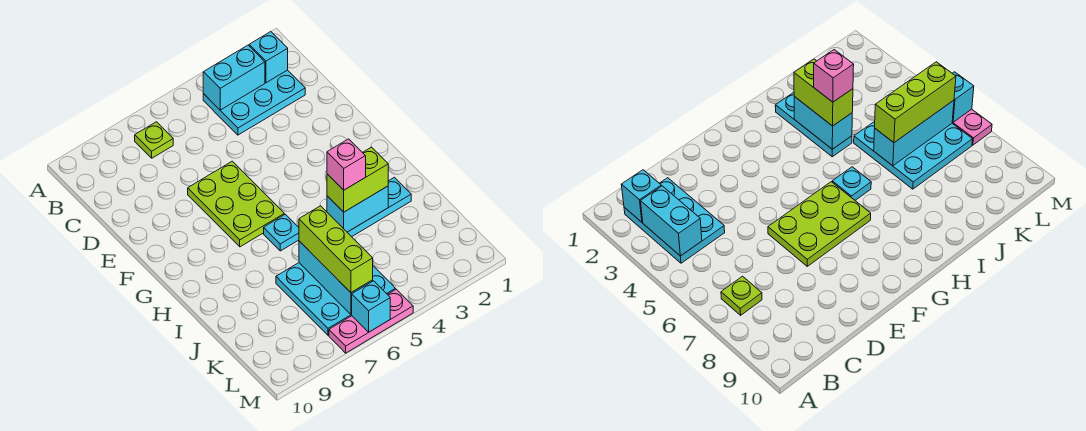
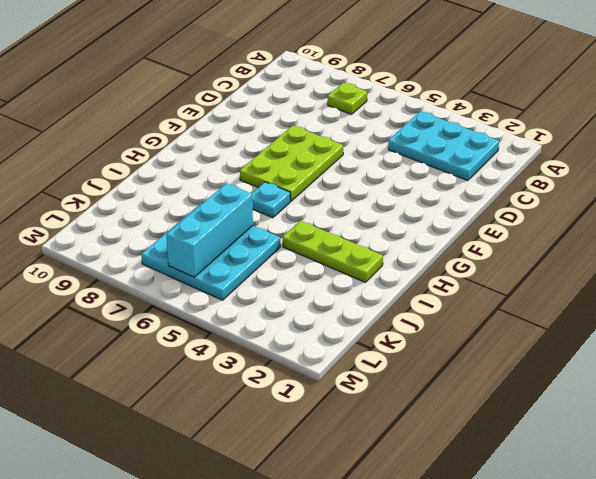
lime plate I2:I4 level 1 -> cyan plate I2:I4 level 1
none -> pink plate M5:M7 level 1
none -> cyan brick B2 level 2
none -> cyan brick B3:B4 level 2

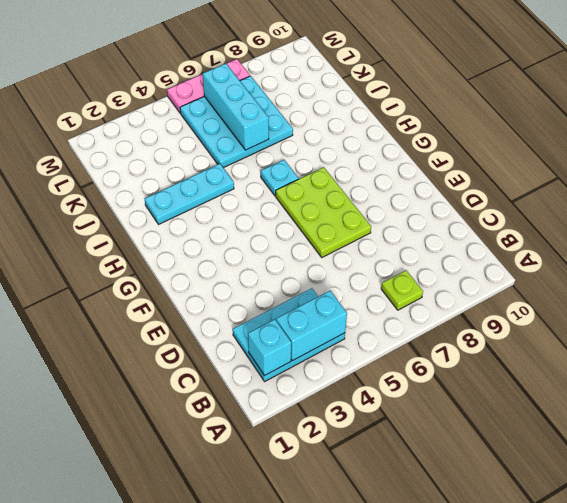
none -> cyan brick I3:I4 level 2
none -> cyan brick M6 level 2
none -> lime brick I3:I4 level 3

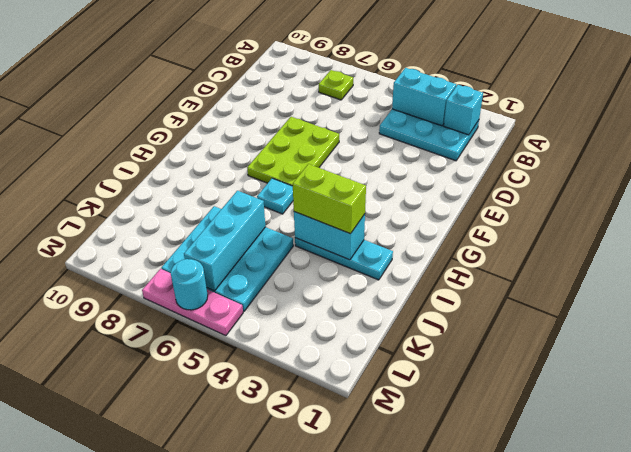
cyan round brick M6 level 2 -> cyan brick M6 level 2
none -> lime brick J6:L6 level 3
none -> pink brick I4 level 4

